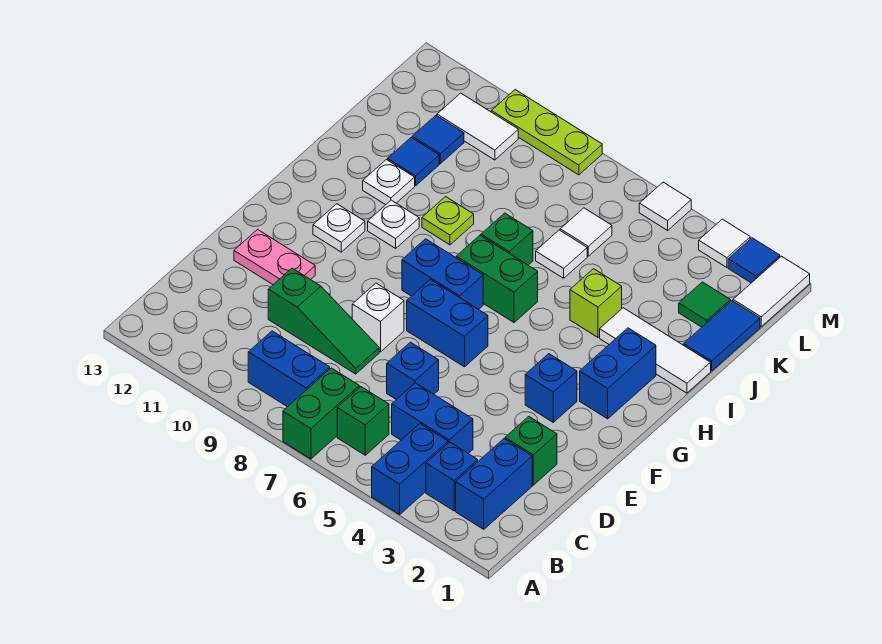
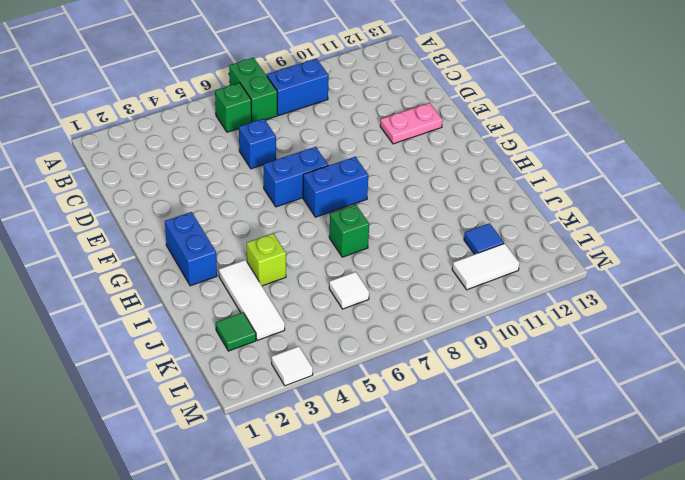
white tile I3:K3 level 1 -> white tile I1:I3 level 1
none -> blue brick A4:B4 level 1
none -> blue brick B2:C2 level 1
none -> blue brick B3 level 1
none -> blue brick C4:C5 level 1

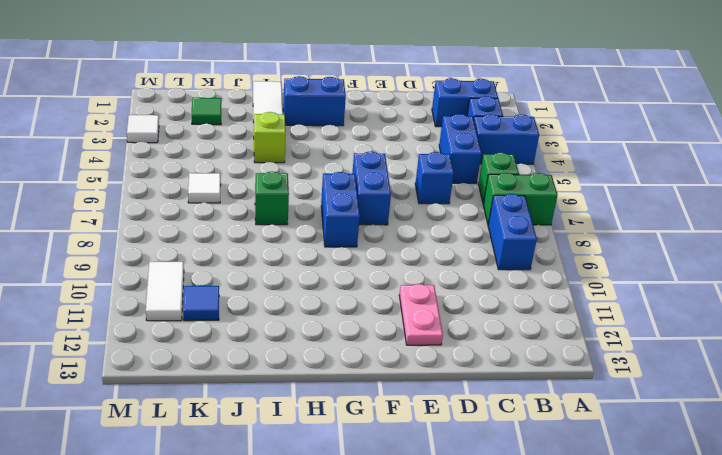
none -> green brick D2 level 1
none -> green slope D8:D10 level 1 top 10
none -> white brick E8 level 1
none -> blue brick F3 level 1

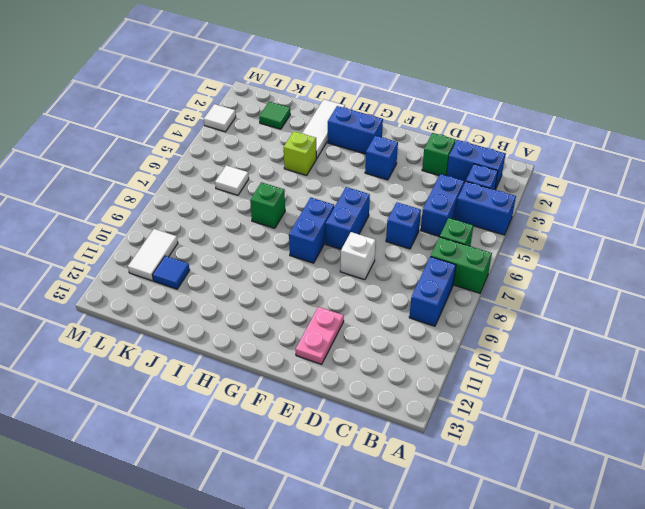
none -> green slope D8:D10 level 1 top 10
none -> white plate G11 level 1
none -> green brick H6:H7 level 1
none -> white plate H10 level 1

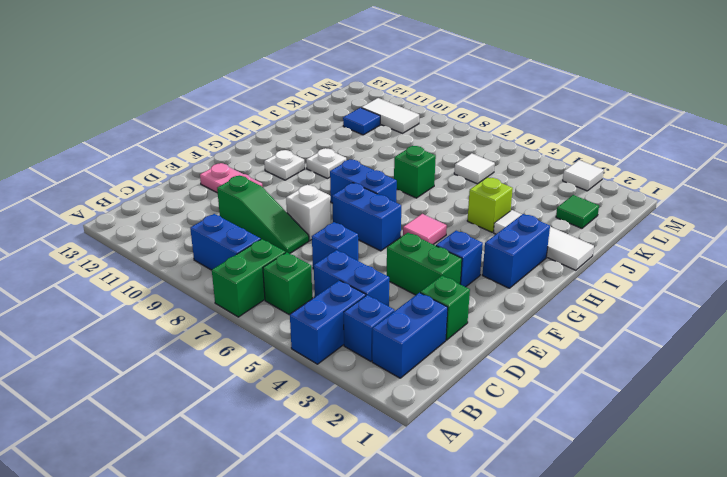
green brick E3:E4 level 1 -> green brick H6:H7 level 1
pink tile G5 level 1 -> none
none -> lime plate I9 level 1
none -> white plate I11 level 1
none -> blue tile J1:K1 level 1
none -> white tile J6 level 1

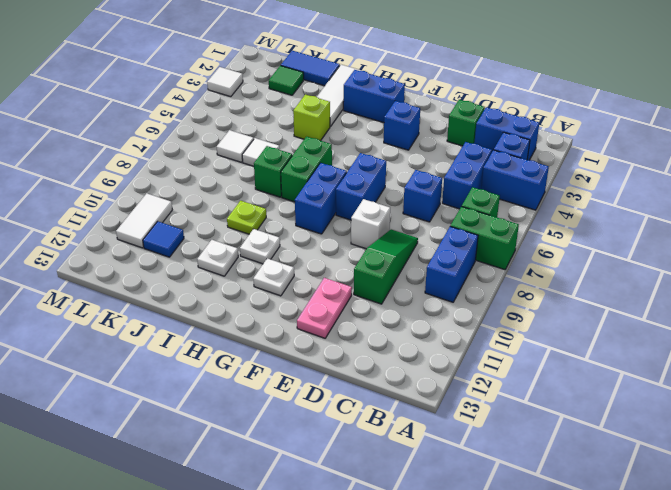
none -> blue tile J11 level 1
none -> white tile L1:M1 level 1
none -> blue tile M2 level 1
none -> white tile M5 level 1

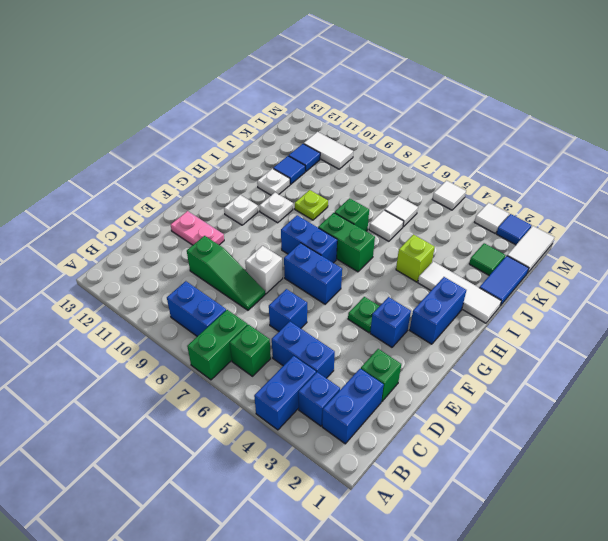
green plate F4 level 1 -> none
none -> lime plate M8:M10 level 1

